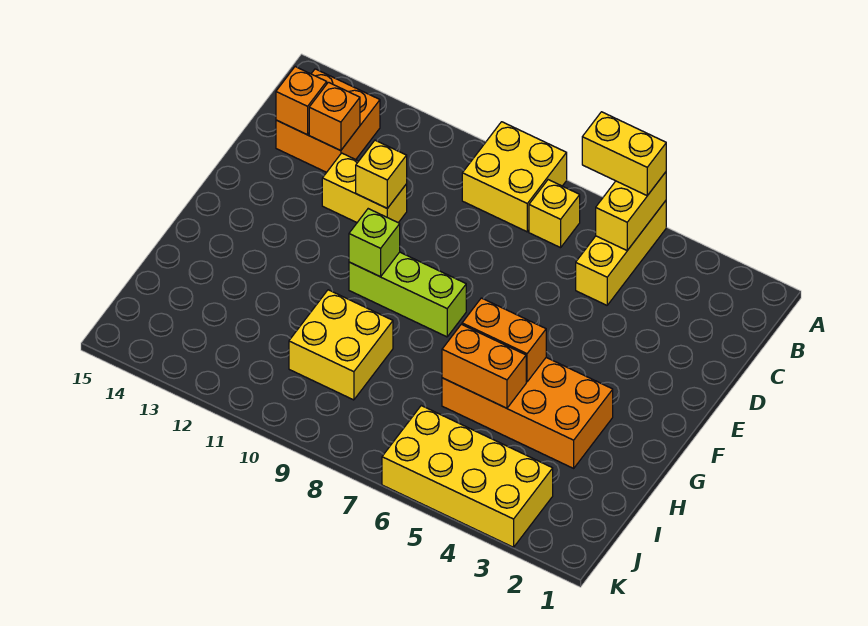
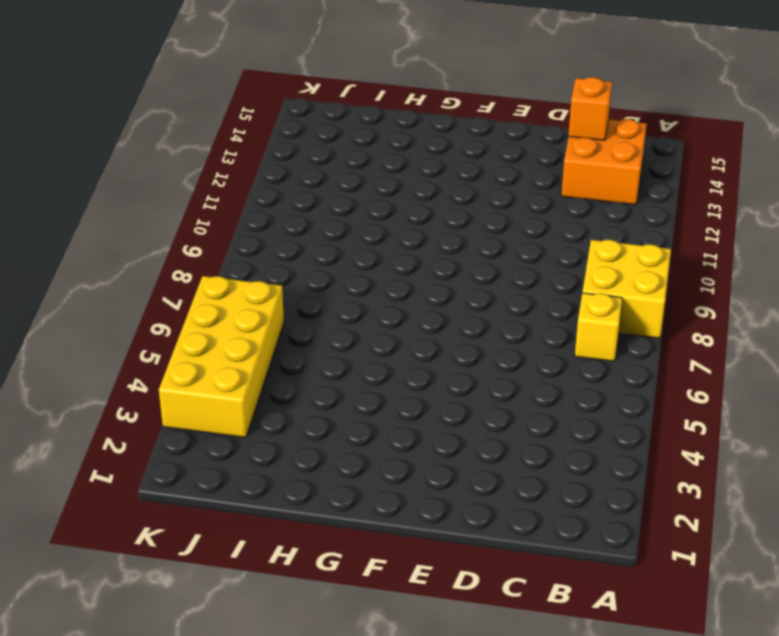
none -> yellow brick A5:C5 level 1
none -> yellow brick D11:D12 level 1
none -> lime brick F8:F10 level 1

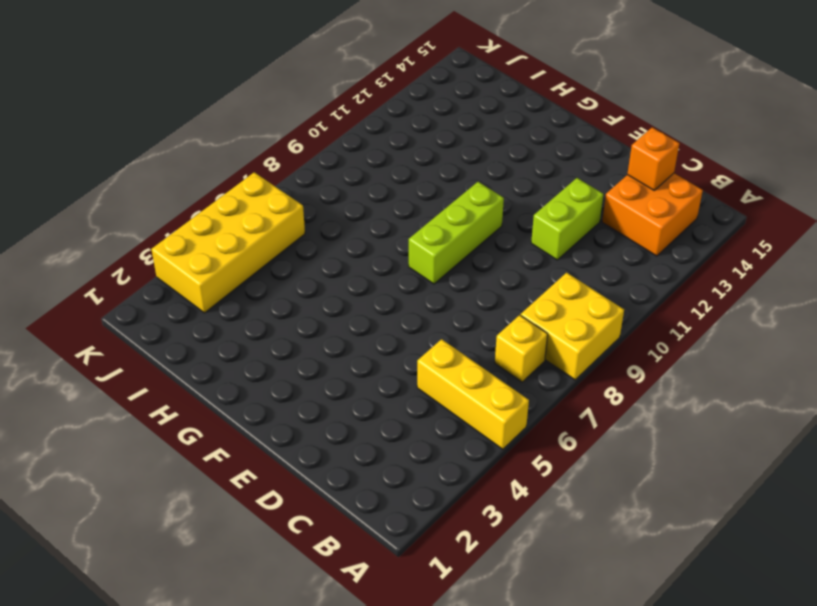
lime brick D11:D12 level 1 -> yellow brick D11:D12 level 1
none -> orange brick G3:H6 level 1
none -> yellow brick H9:I10 level 1
none -> yellow brick A5:B5 level 2

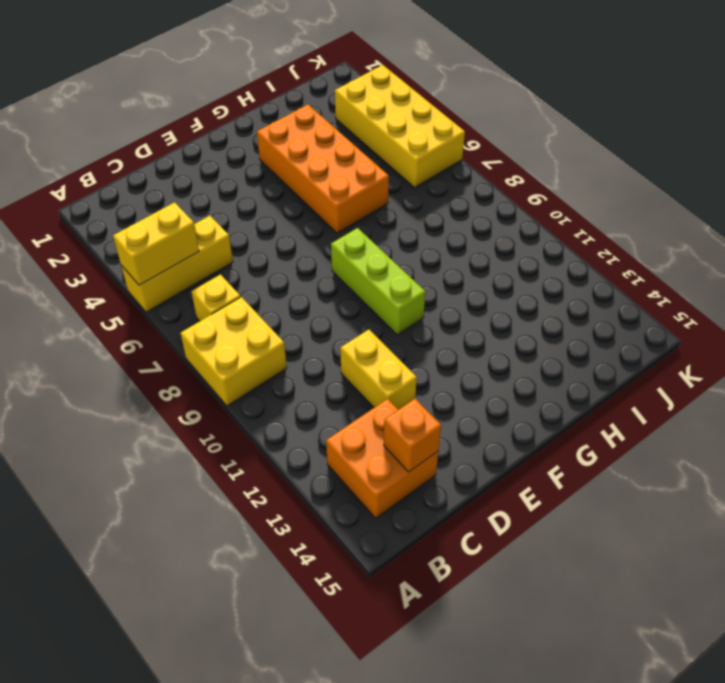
none -> yellow brick H9:I10 level 1
none -> orange brick C13 level 2
none -> yellow brick D11 level 2

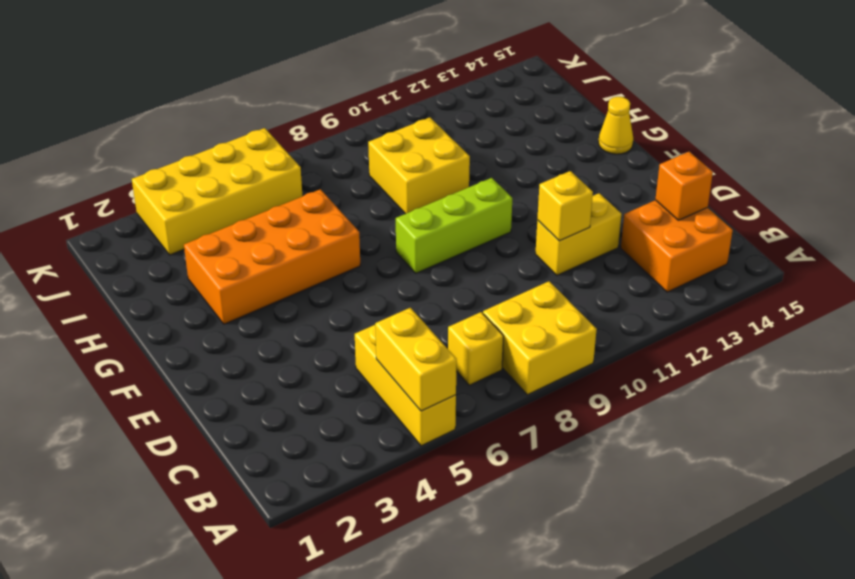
yellow cone G15 level 1 -> none
none -> orange brick C13 level 2
none -> lime brick F10 level 2
none -> orange brick G5:G6 level 2

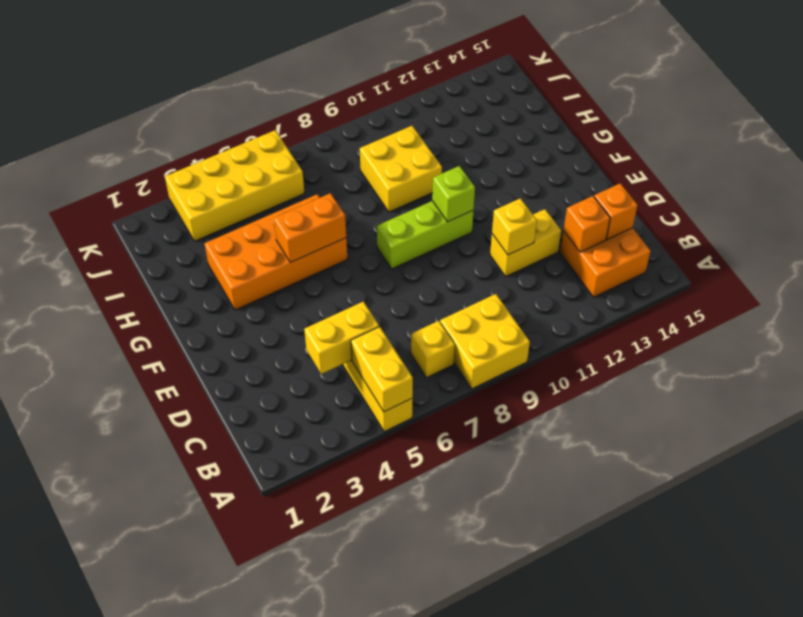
yellow brick C4:C5 level 2 -> yellow brick A5:A6 level 3
none -> orange brick H5:H6 level 2

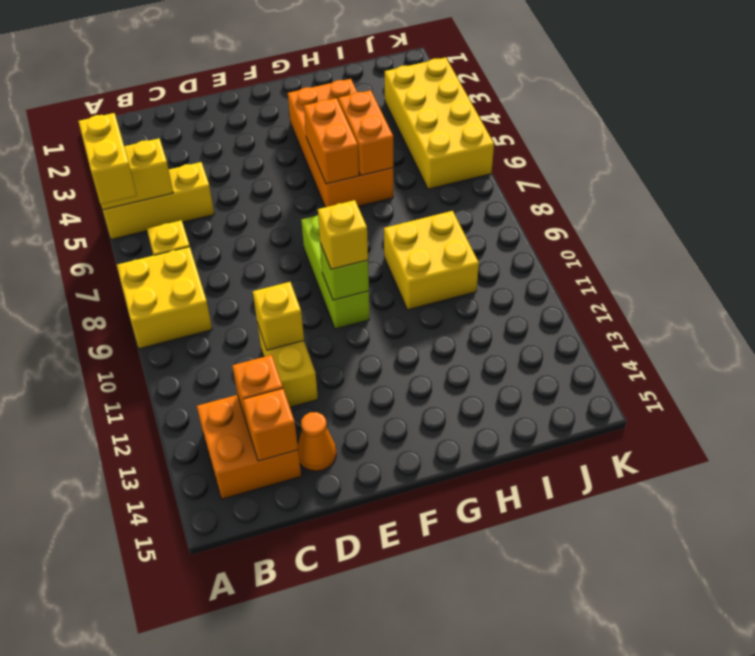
orange cone D14 level 1 -> none
yellow brick F10 level 3 -> none

